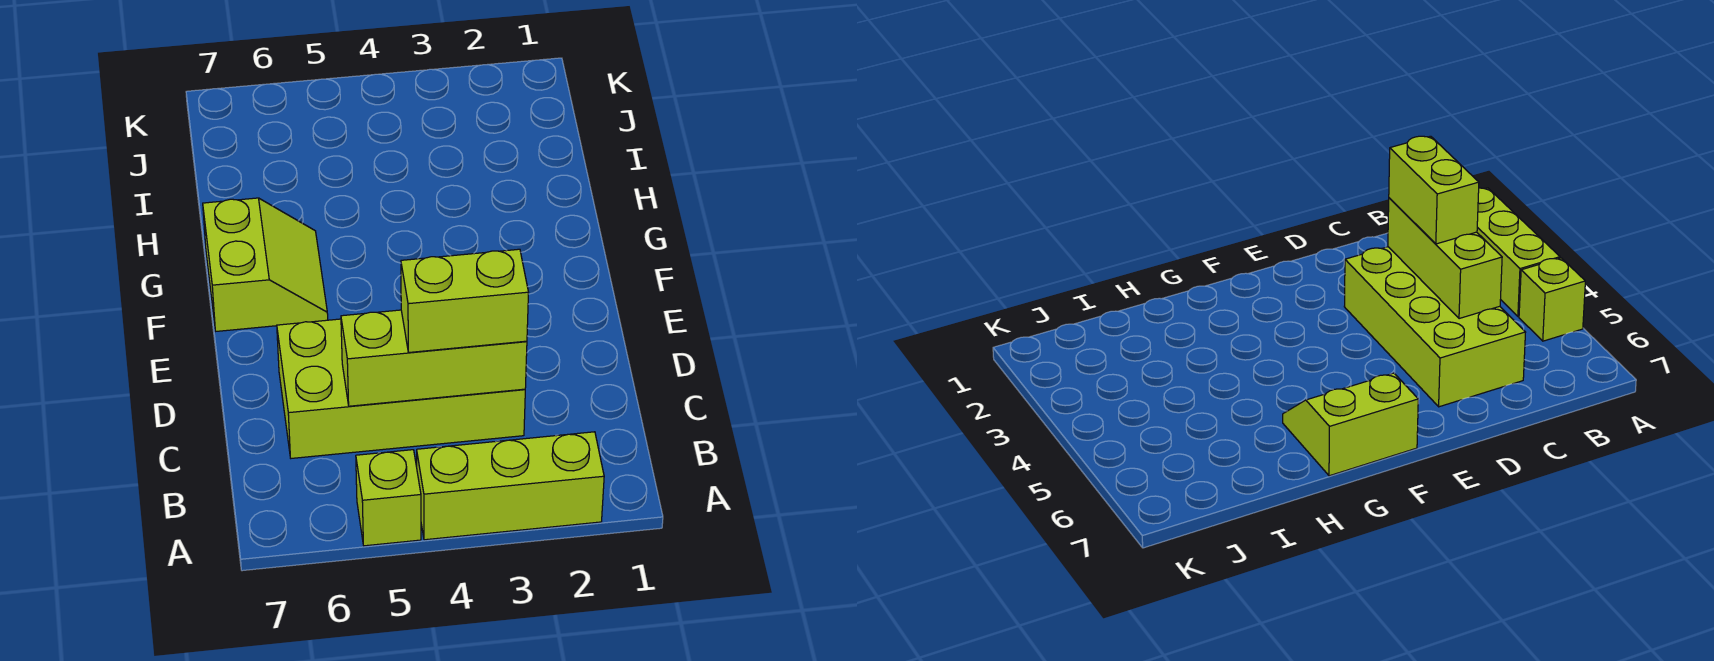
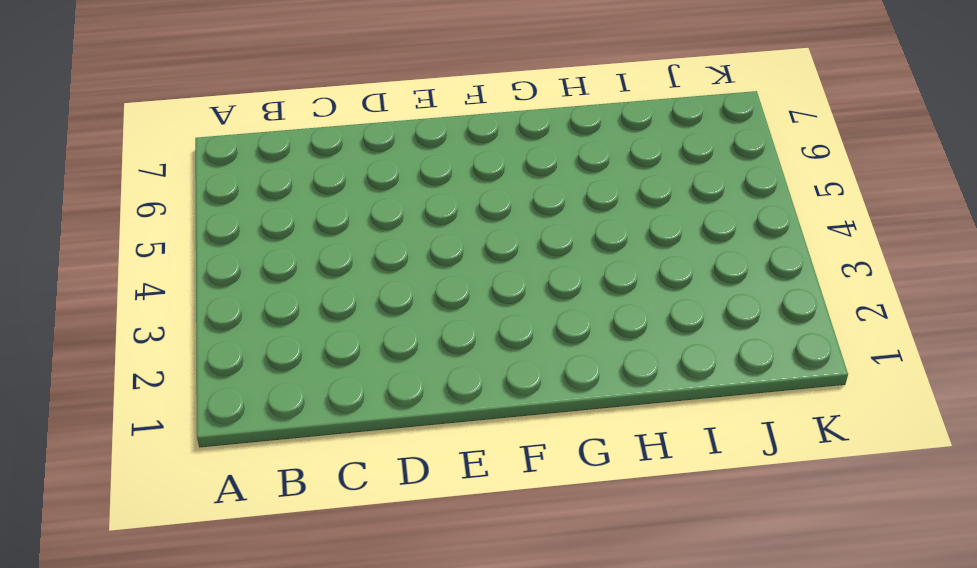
none -> lime brick A2:A4 level 1
none -> lime brick A5 level 1

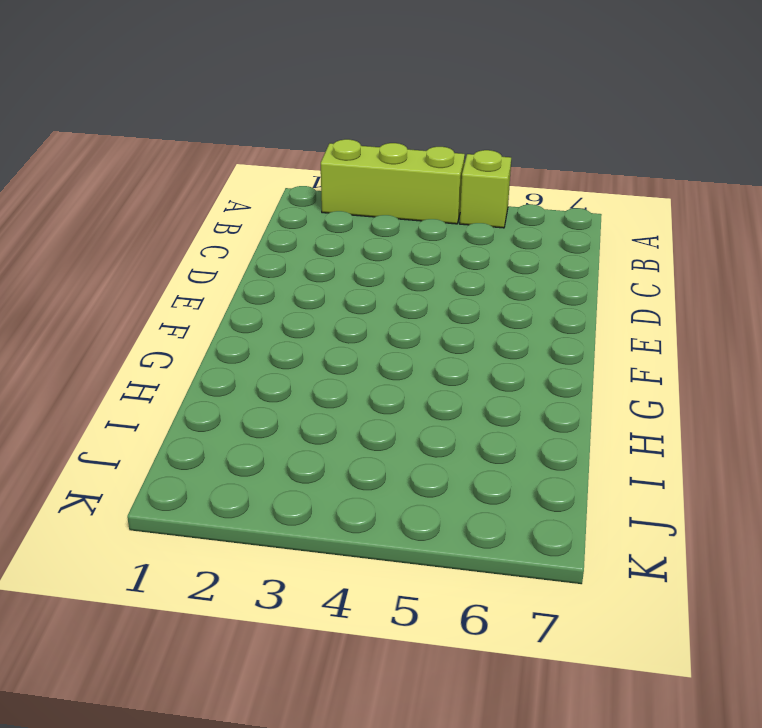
none -> lime brick C3:D6 level 1
none -> lime slope F6:G7 level 1 top 7

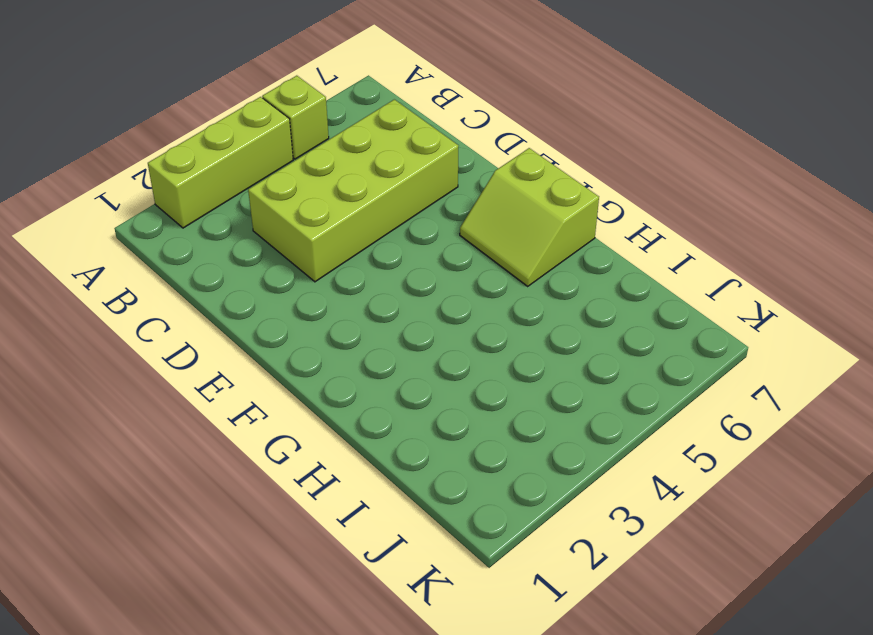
none -> lime brick C3:C5 level 2
none -> lime brick C3:C4 level 3

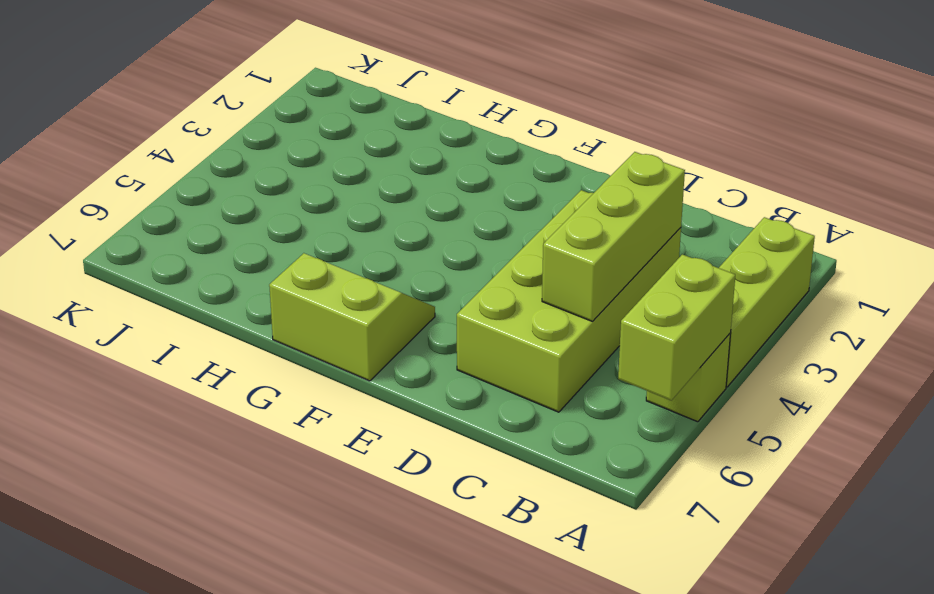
lime brick A5:A6 level 2 -> lime brick C3:C4 level 3

